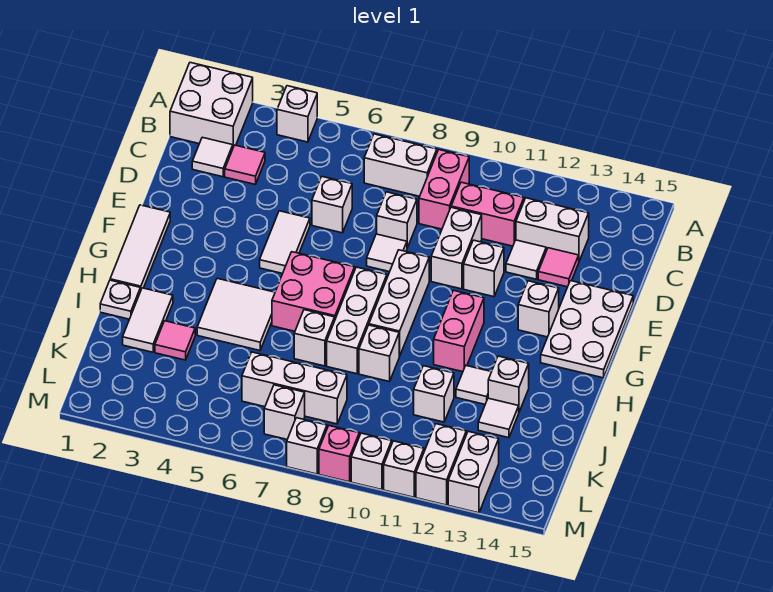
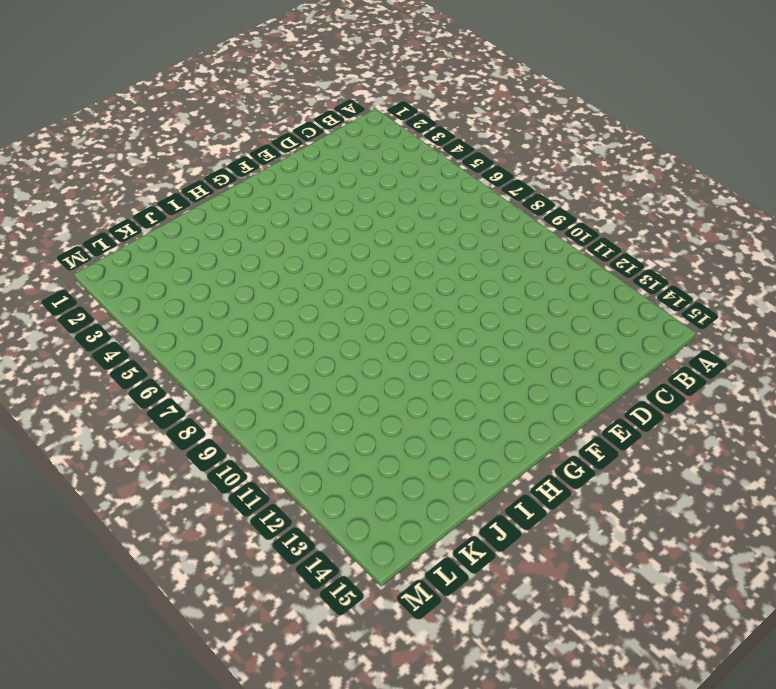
none -> white brick A1:B2 level 1
none -> white brick A4 level 1
none -> white brick B7:B8 level 1
none -> pink brick B9:C9 level 1

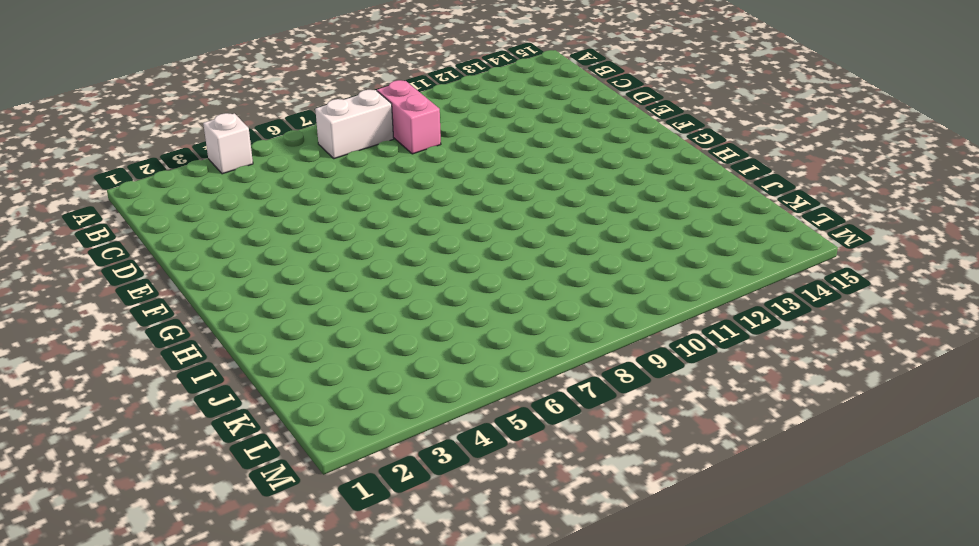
none -> white brick A1:B2 level 1
none -> white tile C2 level 1
none -> pink tile C3 level 1
none -> pink brick C10:C11 level 1

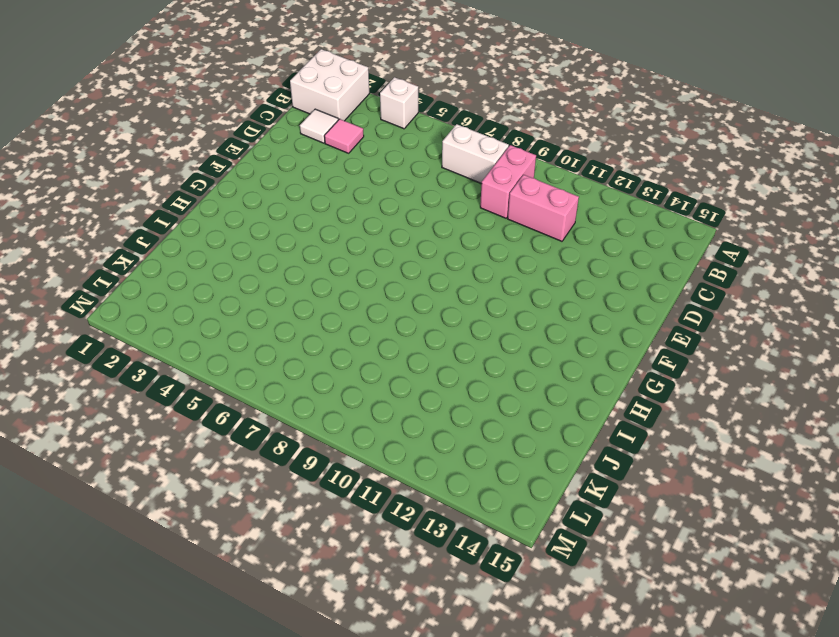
none -> white brick C12:C13 level 1
none -> white brick D6 level 1
none -> white brick D8 level 1
none -> white brick D10:E10 level 1

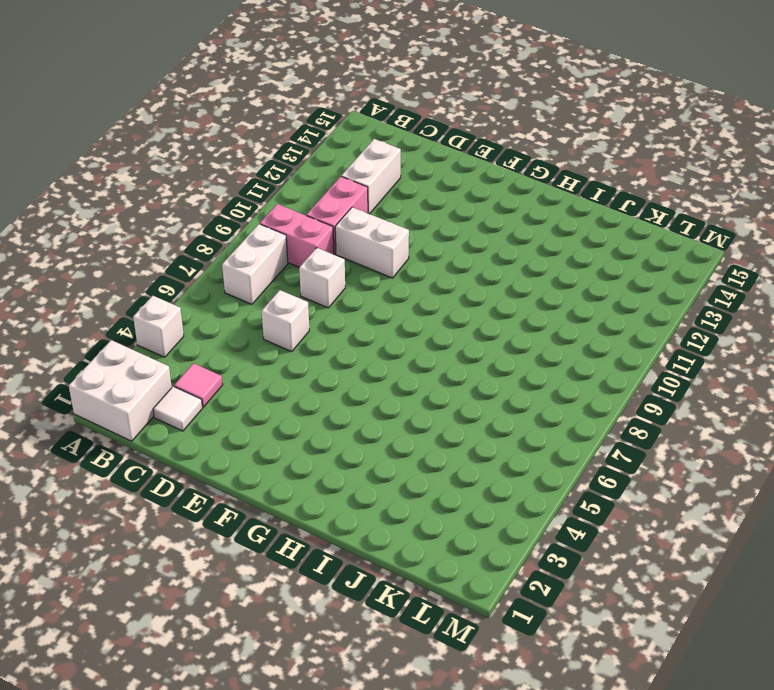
none -> white tile D12 level 1
none -> pink tile D13 level 1
none -> white tile E5:F5 level 1
none -> white tile E8 level 1

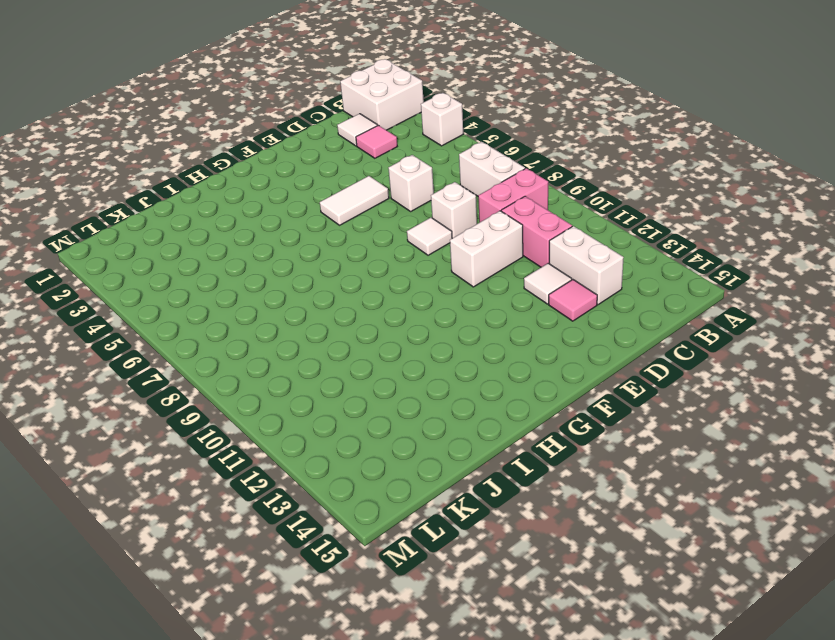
none -> white brick E11 level 1
none -> white plate E14:G15 level 1
none -> white tile F1:H1 level 1
none -> white brick F9:H9 level 1

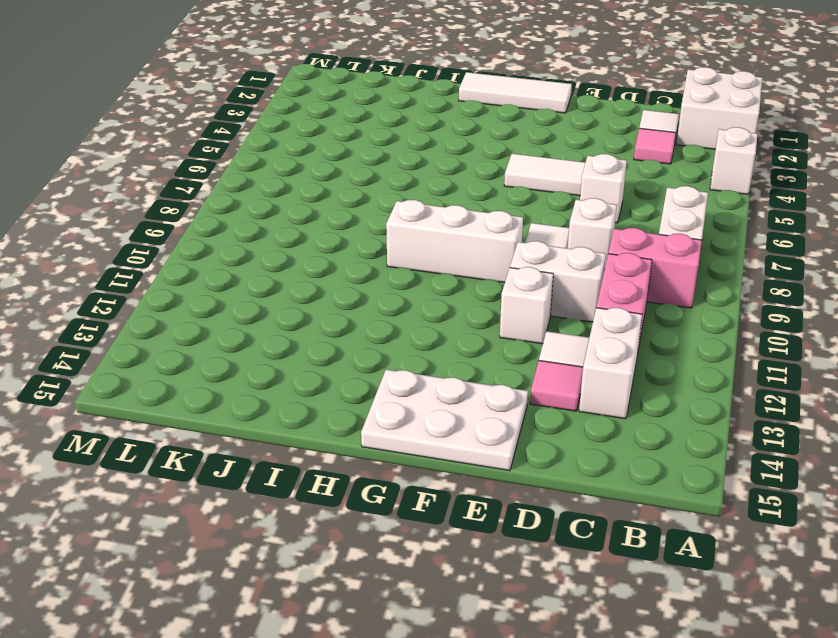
none -> white brick F13 level 1
none -> pink brick G6:H7 level 1
none -> white brick G8:I8 level 1
none -> pink brick G11:H11 level 1

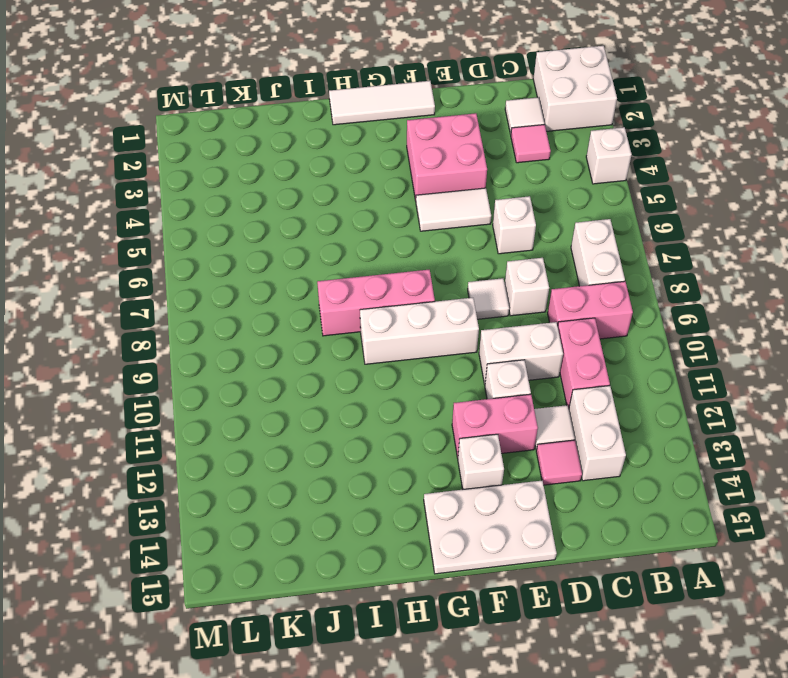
pink brick E3:F4 level 1 -> pink brick G6:H7 level 1
pink brick E12:F12 level 1 -> pink brick G11:H11 level 1
pink brick G8:I8 level 1 -> white brick G8:I8 level 1
none -> white tile H4:I5 level 1
none -> white plate I1 level 1
none -> white tile I2:J2 level 1
none -> white brick I7 level 1

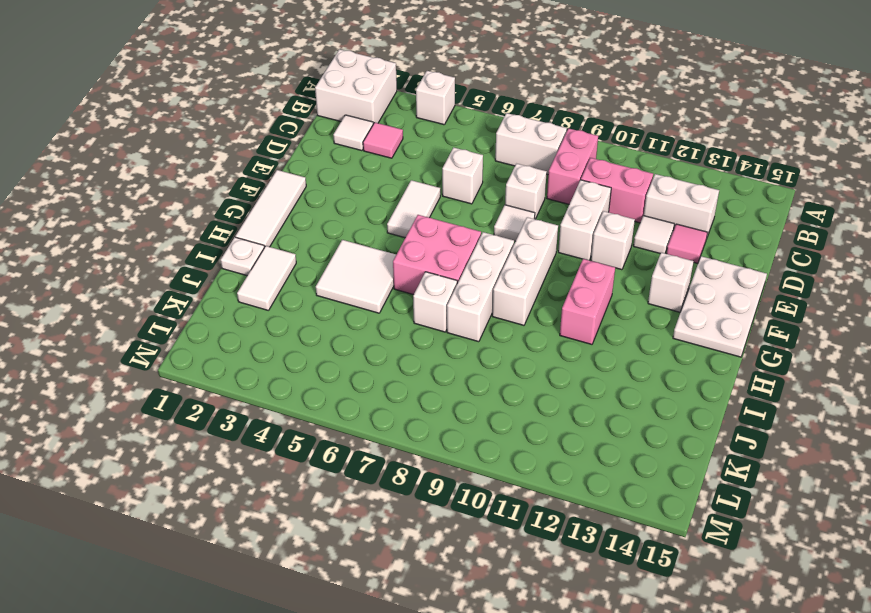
none -> white brick I9 level 1
none -> white tile I12 level 1
none -> white brick I13 level 1
none -> pink tile J3 level 1

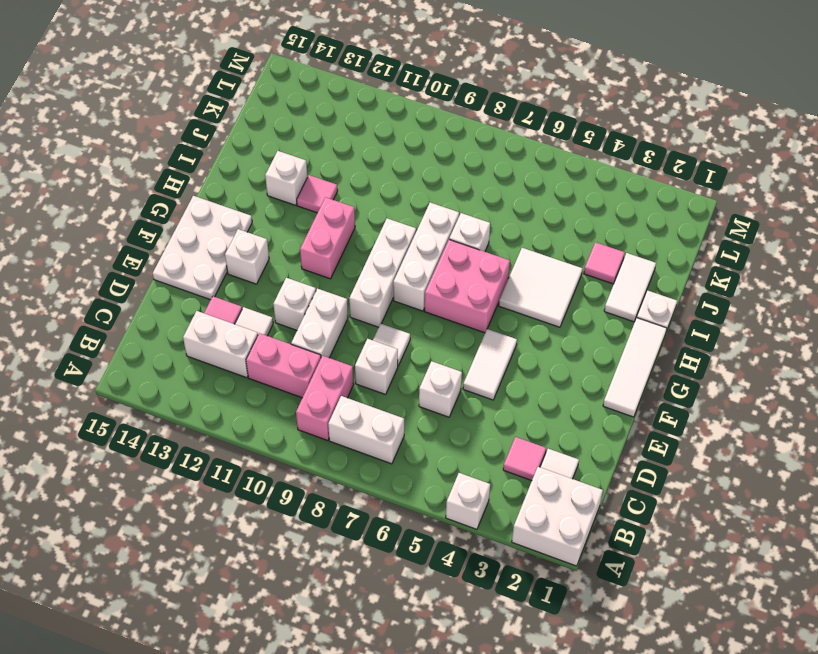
pink tile I12 level 1 -> white tile I12 level 1
none -> white brick I9 level 1
none -> white brick J11 level 1
none -> white tile J13 level 1
none -> white brick K6:K8 level 1

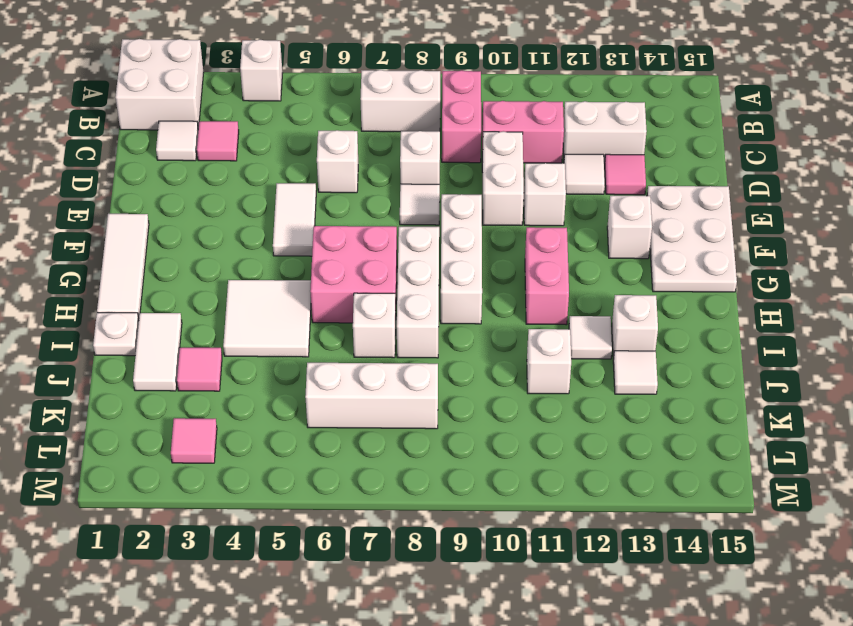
pink tile L3 level 1 -> none
none -> white brick I9 level 1
none -> white brick L7 level 1
none -> white brick L12:M12 level 1
none -> white brick L13:M13 level 1

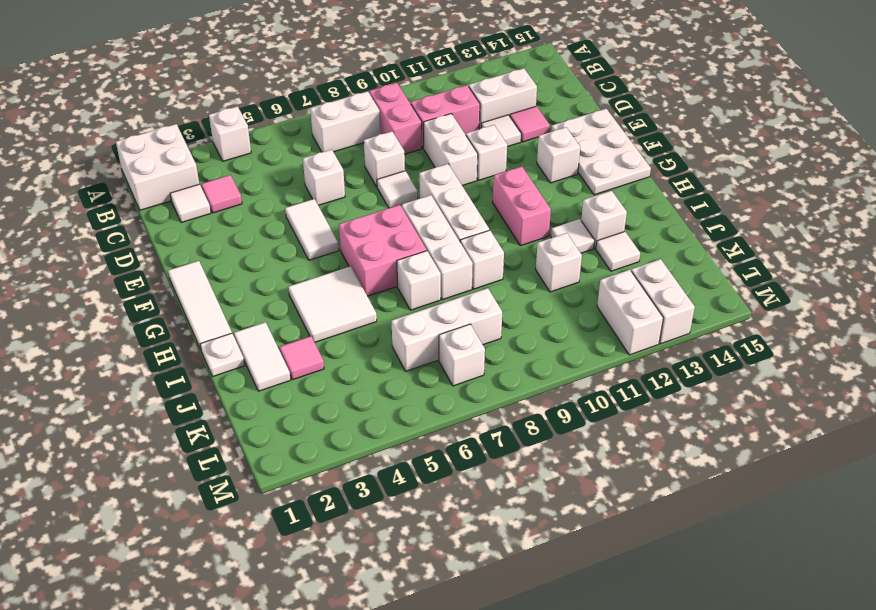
none -> white brick M8 level 1
none -> pink brick M9 level 1
none -> white brick M10 level 1
none -> white brick M11 level 1

